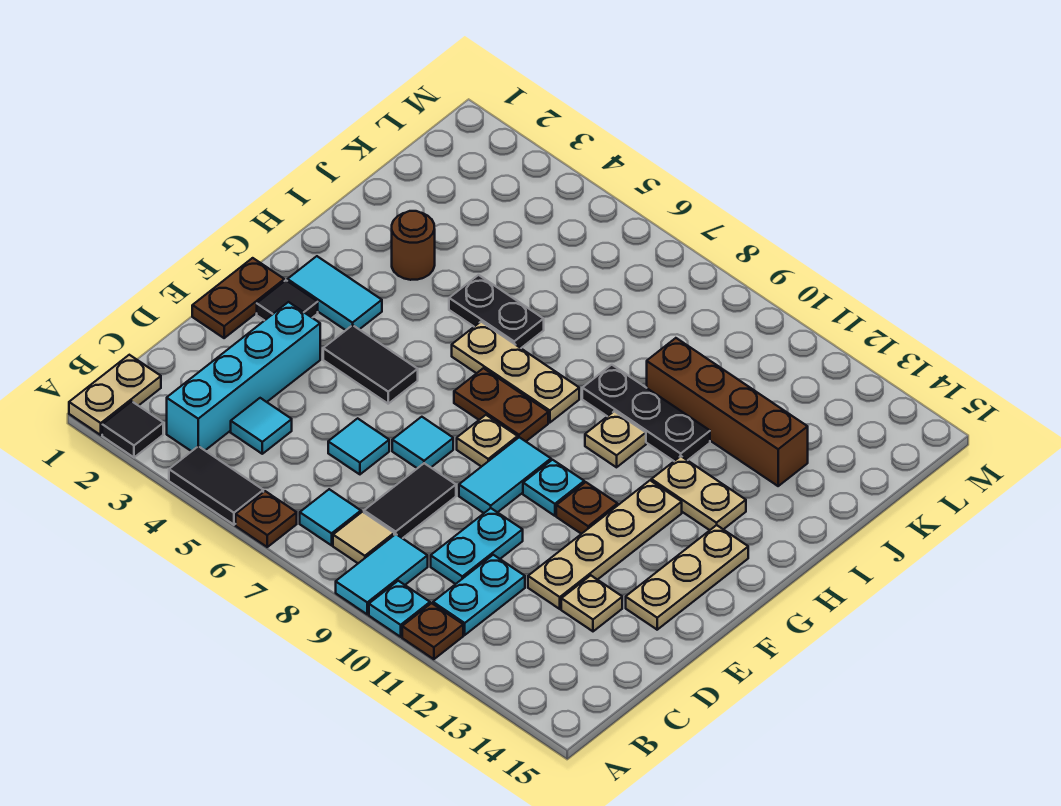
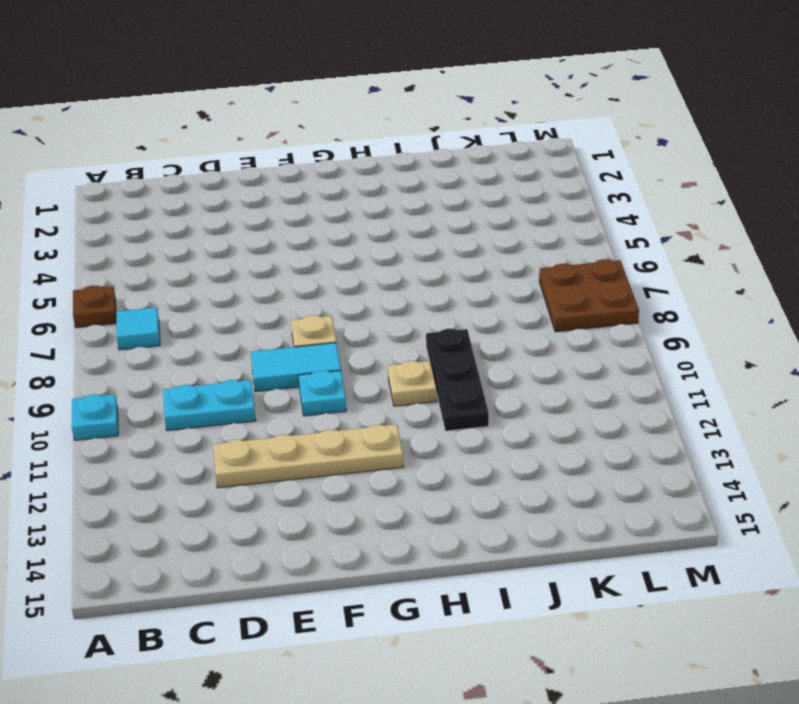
brown plate L7:M8 level 1 -> none
none -> tan plate A1:B1 level 1
none -> black tile A2 level 1
none -> black tile A4:A5 level 1
none -> cyan tile A9:B9 level 1

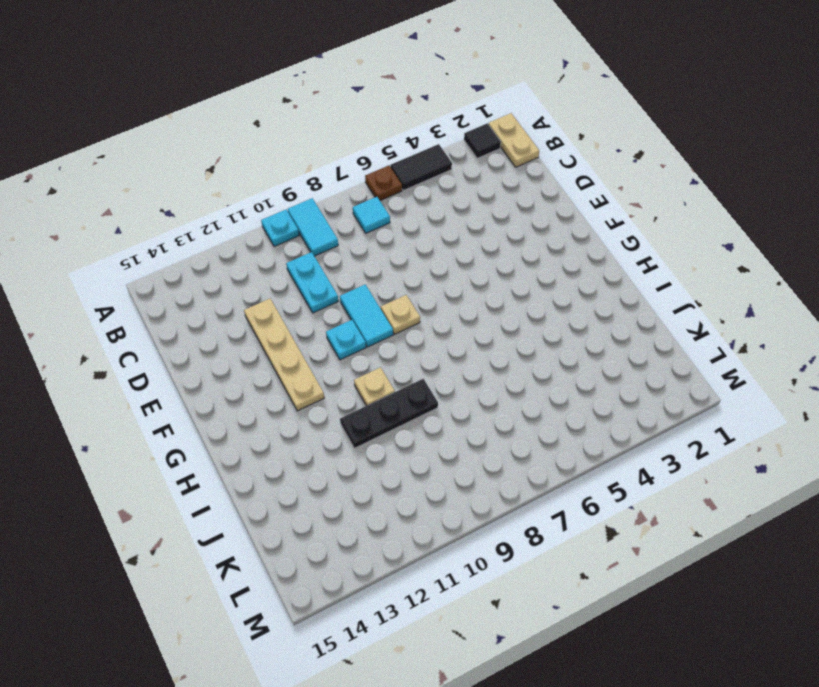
none -> brown plate A11 level 1
none -> cyan brick B3:E3 level 1
none -> tan tile B8 level 1
none -> cyan plate B11:C11 level 1

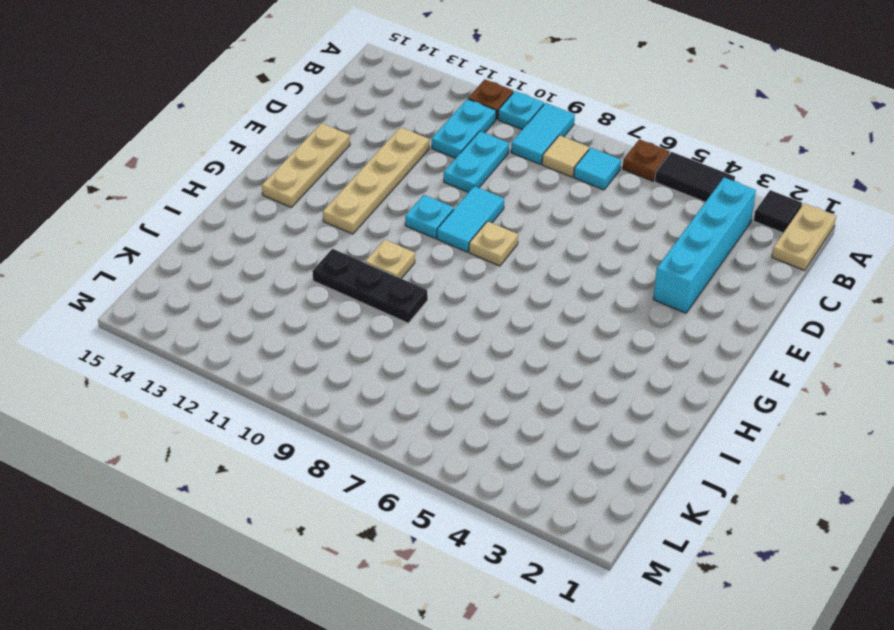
none -> cyan tile C4 level 1
none -> black tile C8:D8 level 1
none -> cyan tile D6 level 1
none -> tan plate D13 level 1

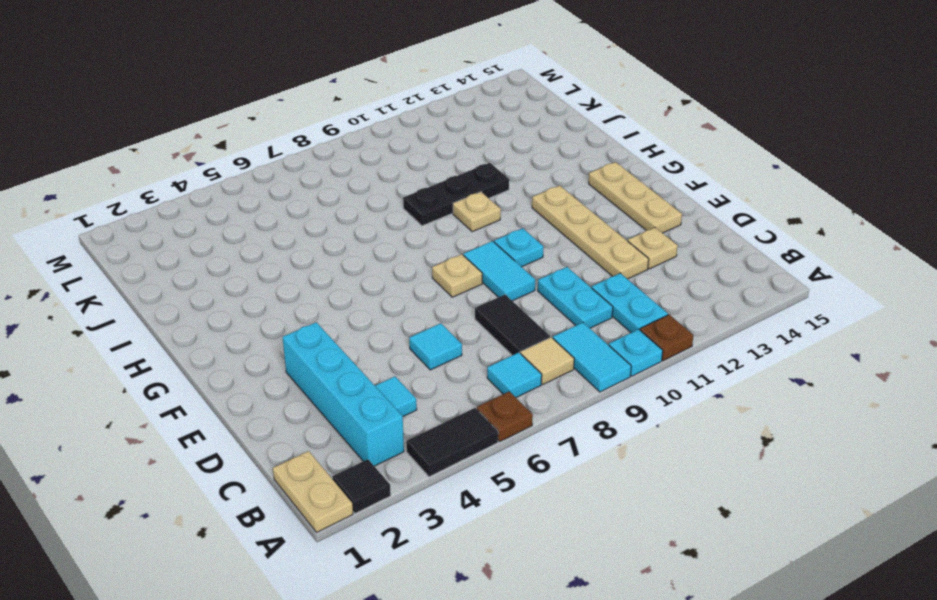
none -> brown plate E1:F1 level 1
none -> cyan tile E7 level 1
none -> black tile F2 level 1
none -> black tile F4:F5 level 1

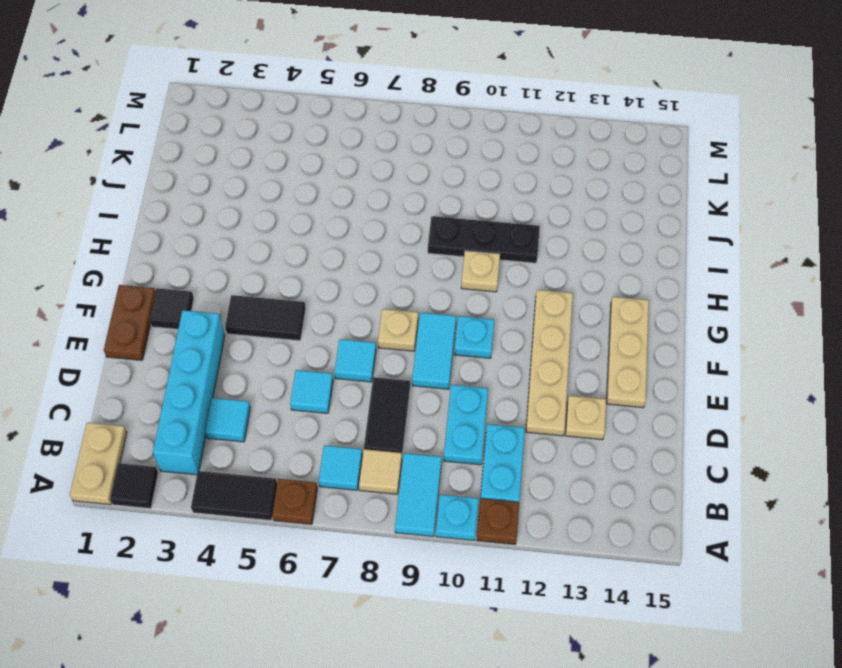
none -> brown plate F11 level 1
none -> cyan tile G2:G3 level 1
none -> brown plate G7:G8 level 1
none -> tan plate H6:H8 level 1

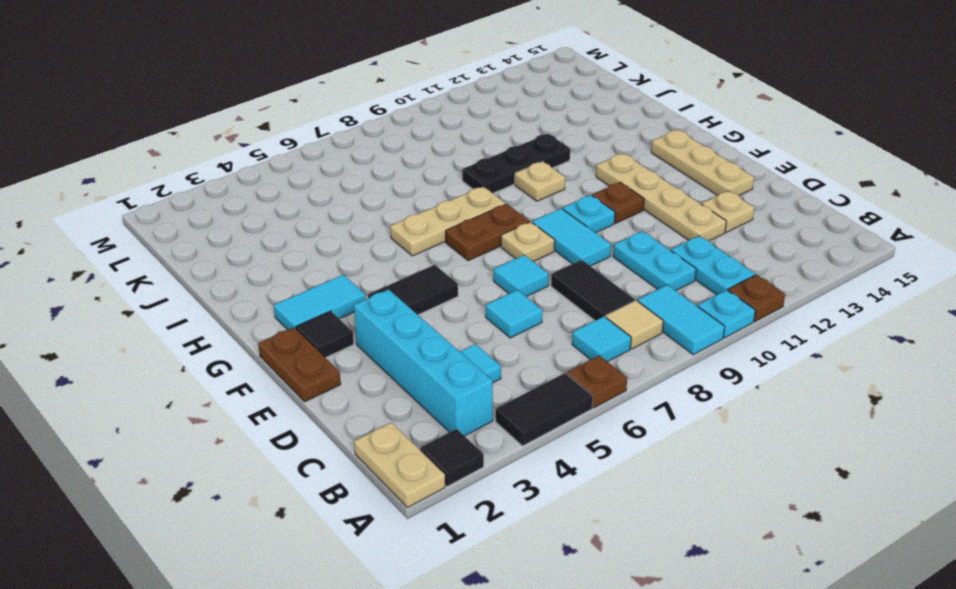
none -> tan plate H12:H13 level 1
none -> brown round brick I3 level 1
none -> black plate I5:I6 level 1
none -> brown brick J10:J13 level 1

